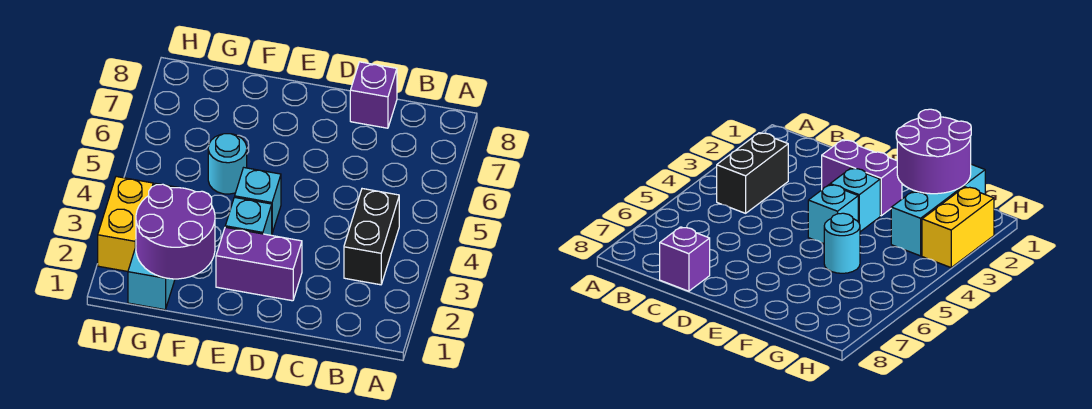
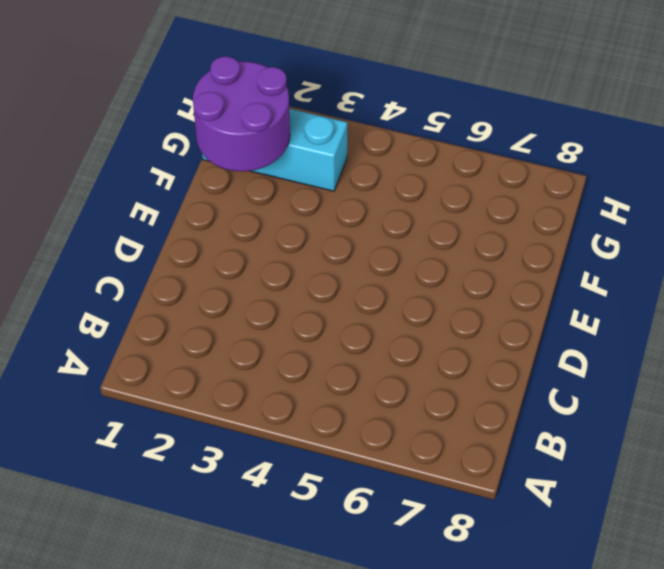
none -> black brick B3:B4 level 1
none -> purple brick C8 level 1

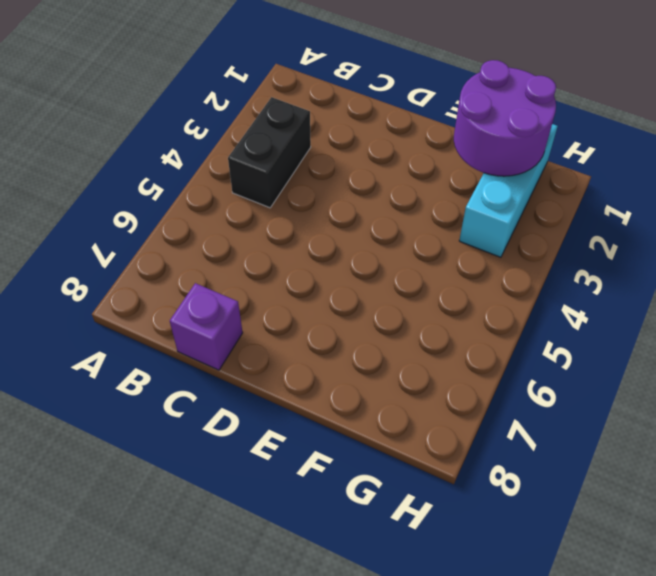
none -> purple brick D2:E2 level 1
none -> cyan brick E3 level 1

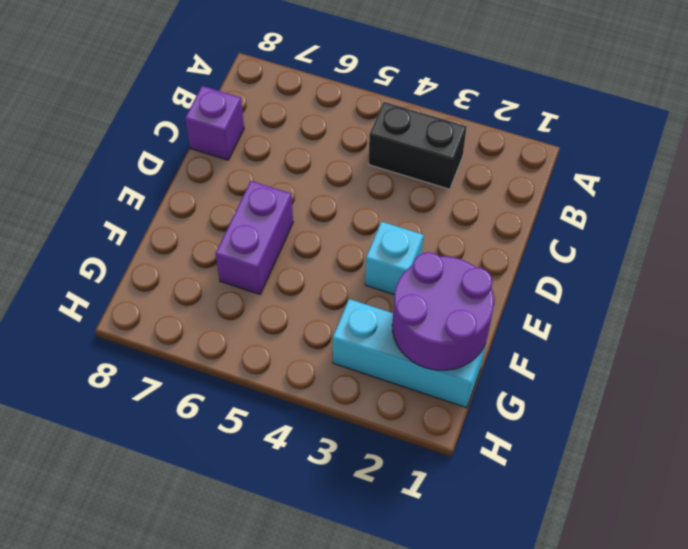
purple brick E6:F6 level 1 -> purple brick D2:E2 level 1
none -> cyan brick E4 level 1
none -> cyan round brick F5 level 1

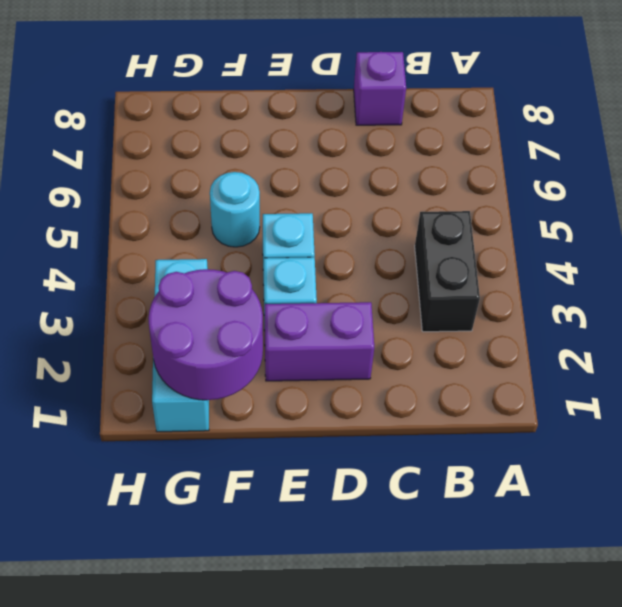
none -> yellow brick H2:H3 level 1

